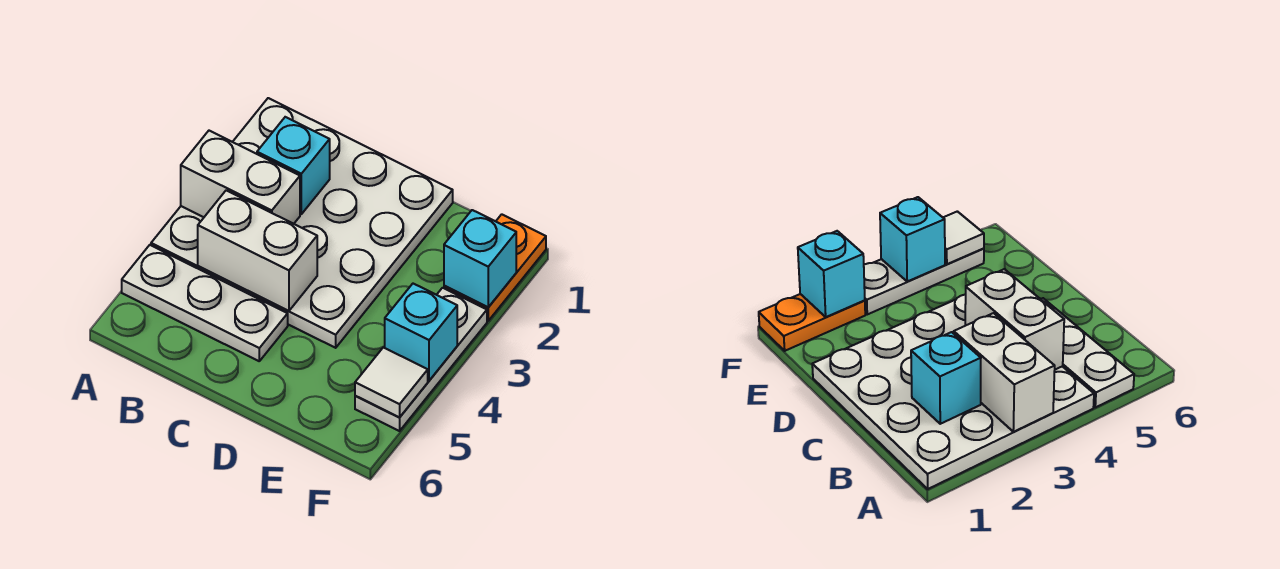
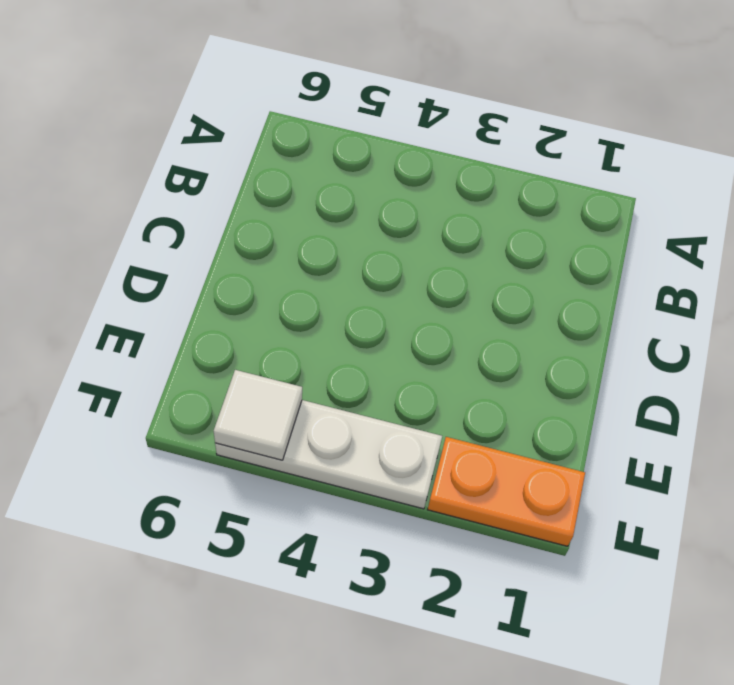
none -> white plate A1:D4 level 1
none -> white plate A5:C5 level 1

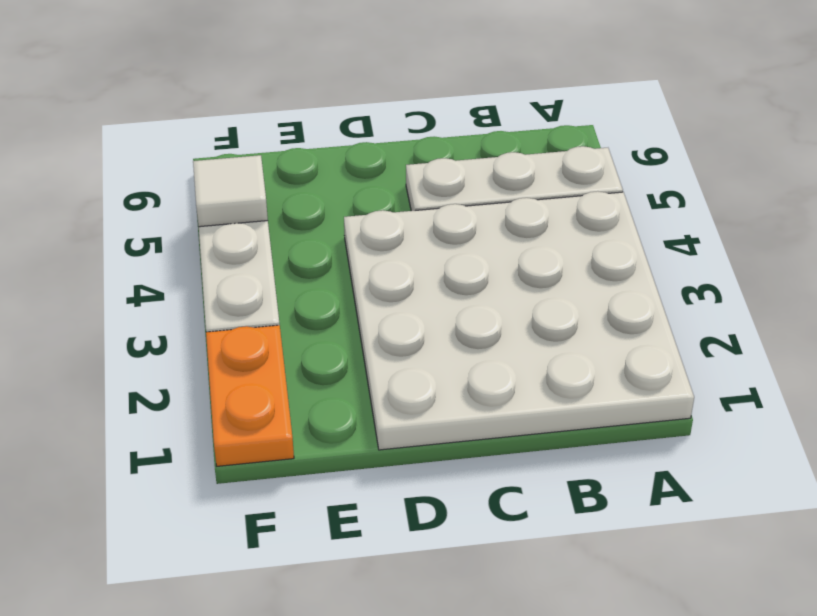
none -> white brick A3:B3 level 2
none -> cyan brick B2 level 2

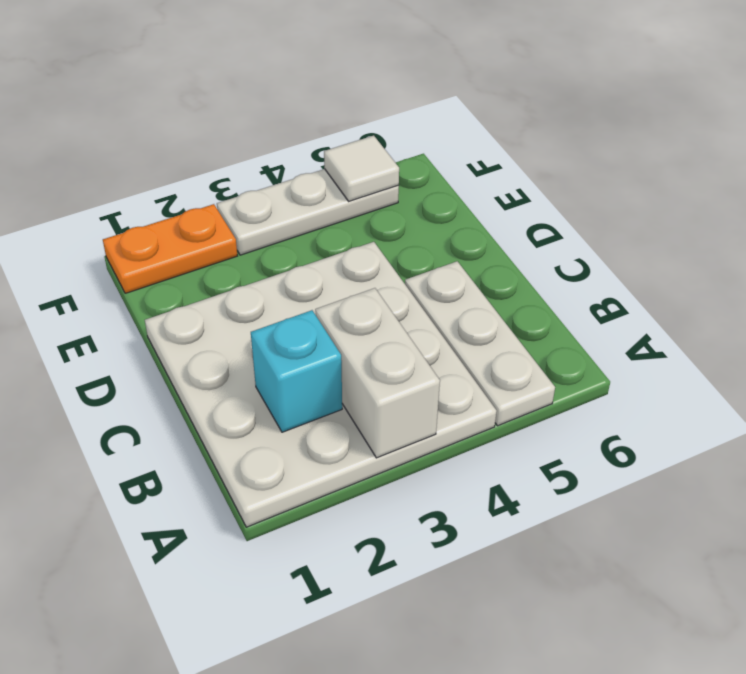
none -> white brick B4:C4 level 2
none -> cyan brick F2 level 2

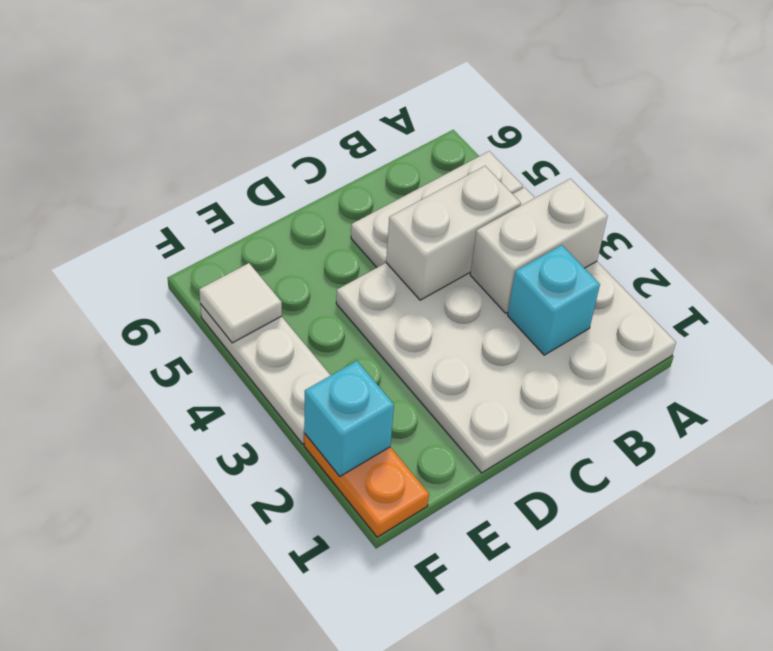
none -> cyan brick F4 level 2

